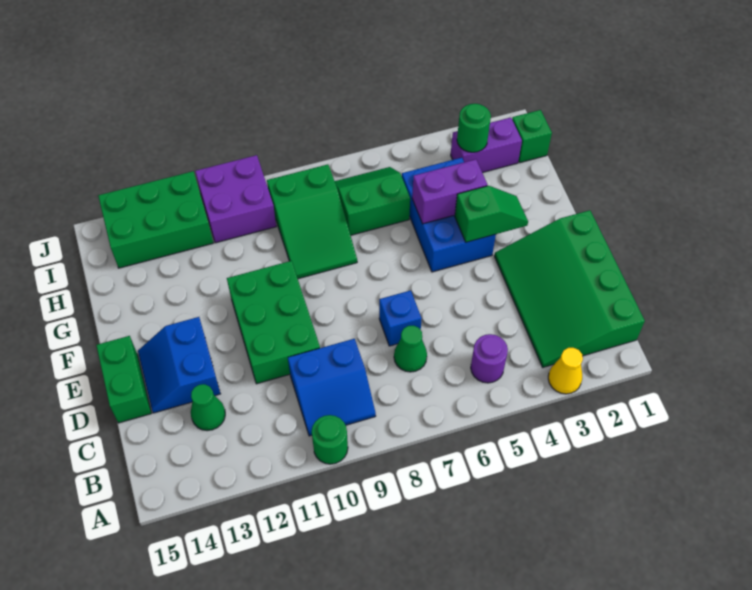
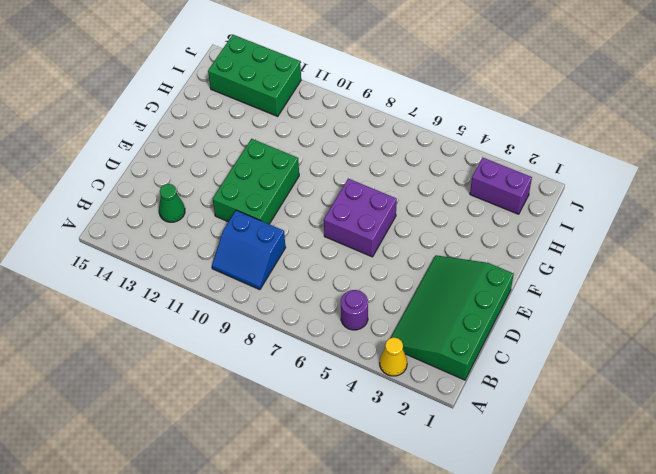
purple brick E6:F7 level 1 -> purple brick I10:J11 level 1
none -> green round brick A10 level 1
none -> green cone C7 level 1
none -> blue brick D7 level 1

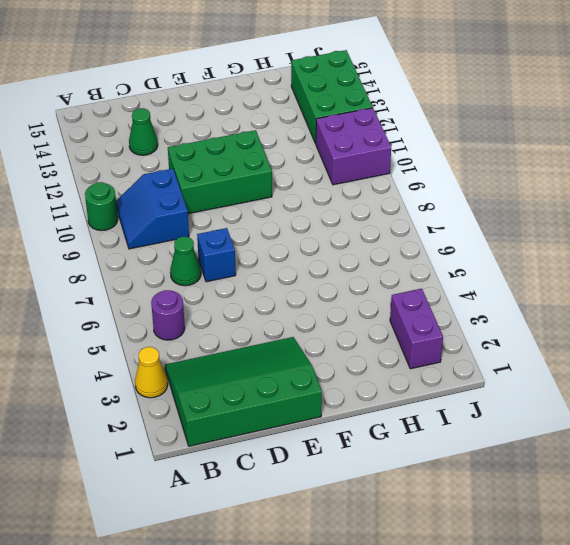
none -> blue slope D13:E14 level 1 top 13
none -> green brick D15:E15 level 1
none -> blue brick F4:H5 level 1

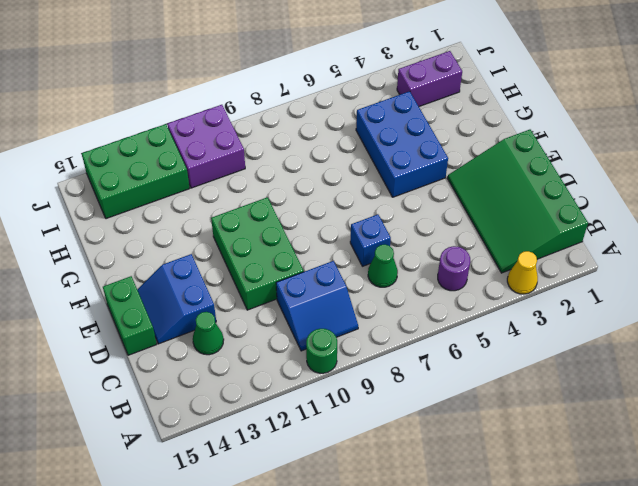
none -> green slope G8:I9 level 1 top I
none -> green slope H6:I7 level 1 top H
none -> green brick I1 level 1

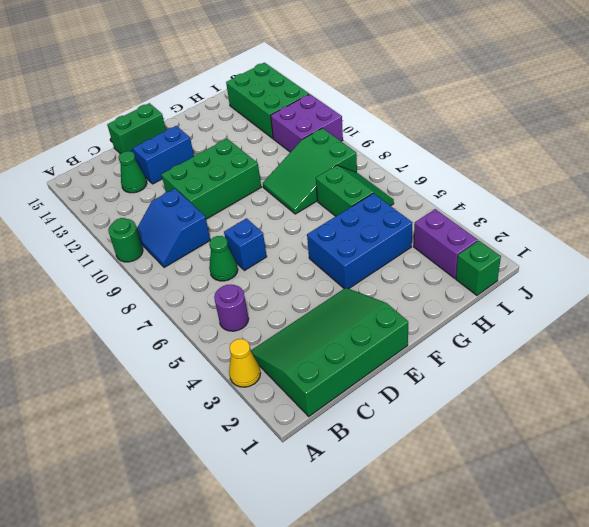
none -> green slope F3:F4 level 2 top 4
none -> purple brick G4:G5 level 2
none -> green round brick I3 level 2

